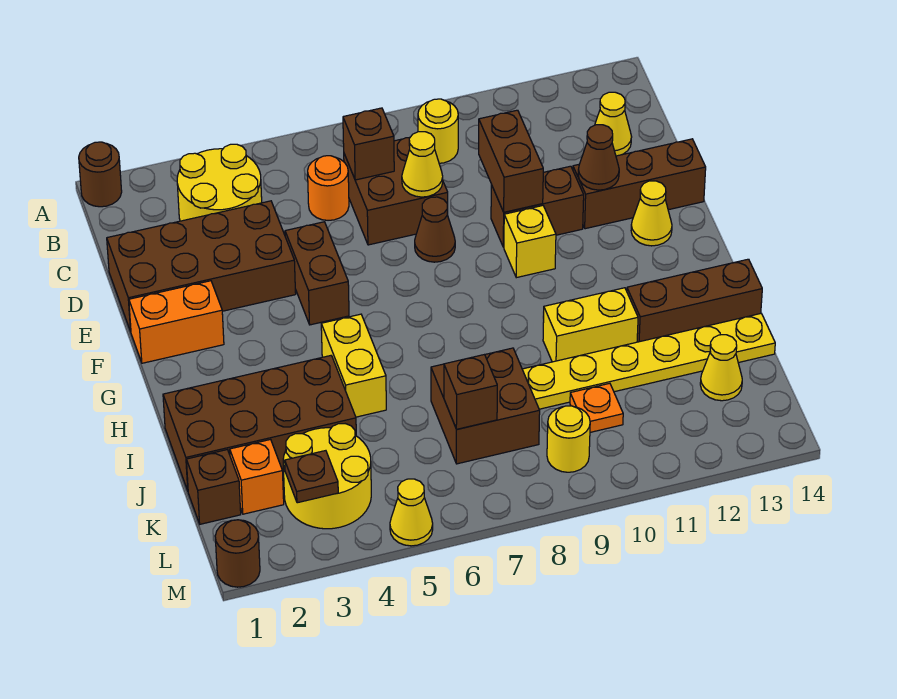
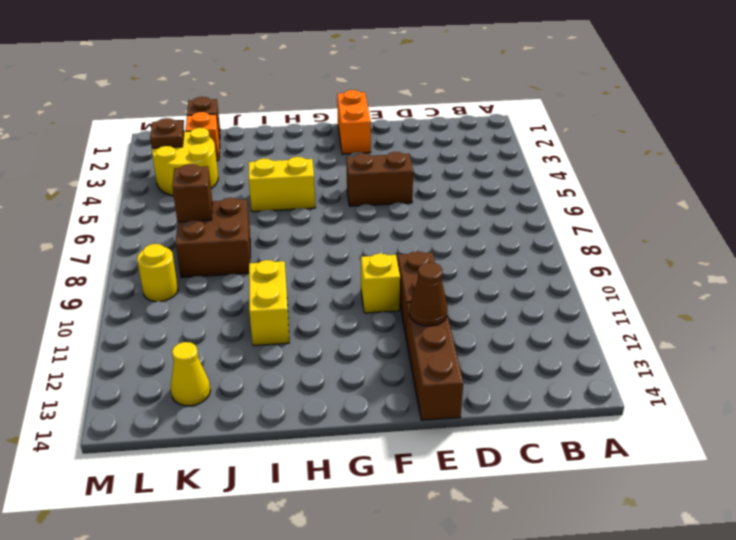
none -> brown round brick A1 level 1
none -> yellow round brick B3:C4 level 1
none -> yellow round brick B9 level 1
none -> orange round brick C6 level 1

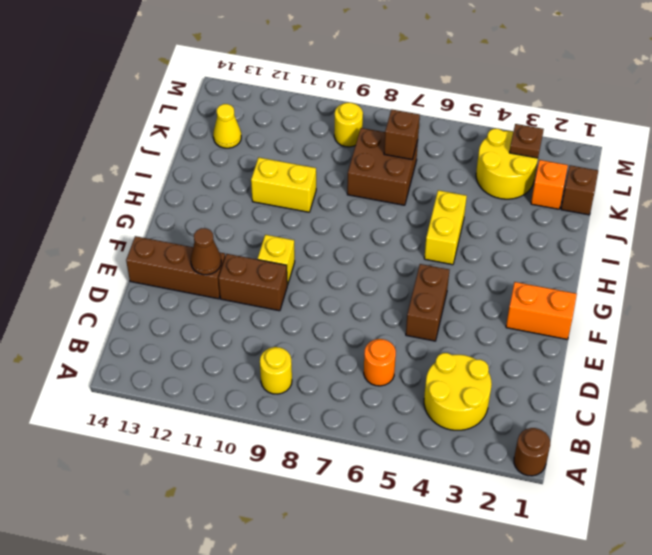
none -> brown brick C7:D8 level 1
none -> yellow cone C13 level 1
none -> brown brick D1:E4 level 1
none -> brown cone E8 level 1

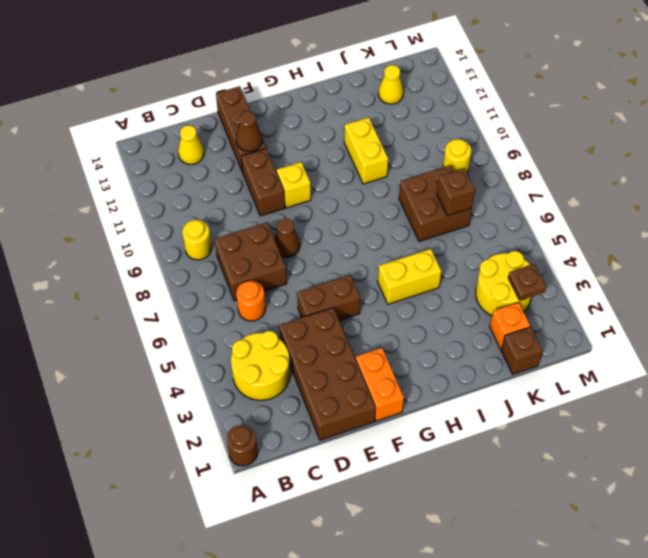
none -> yellow cone F13 level 1
none -> brown brick I1:J4 level 1
none -> brown brick I12:I14 level 1
none -> yellow plate J9:J14 level 1

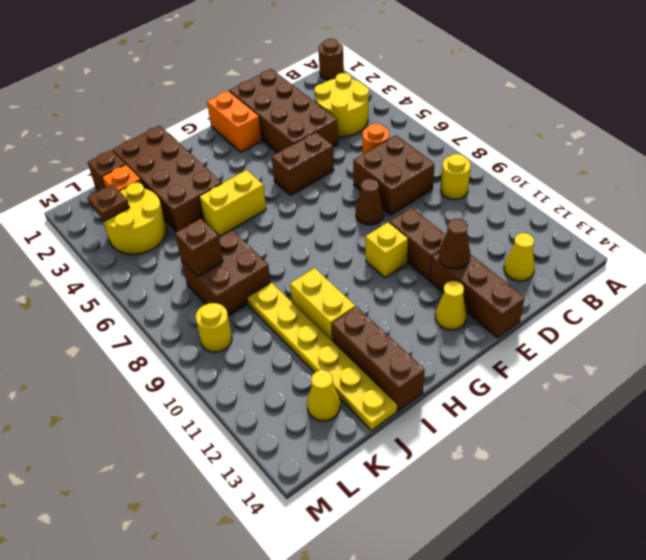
none -> orange plate K10 level 1
none -> brown round brick M1 level 1
none -> yellow cone M5 level 1
none -> brown brick C7 level 2

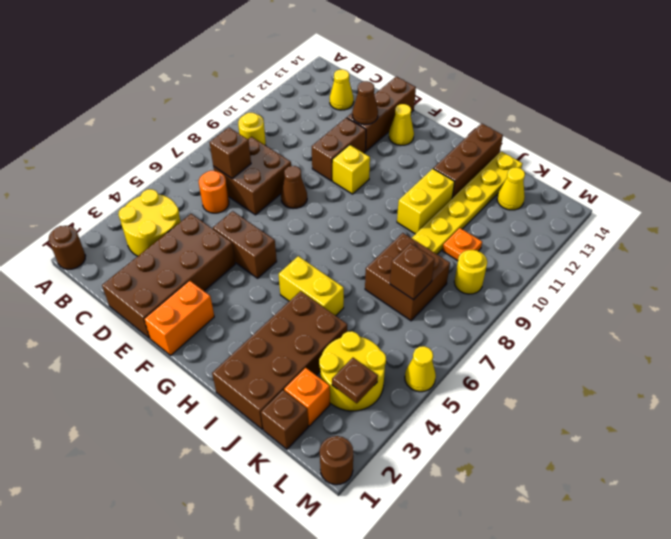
none -> yellow cone D8 level 2
none -> brown brick D10:E10 level 2

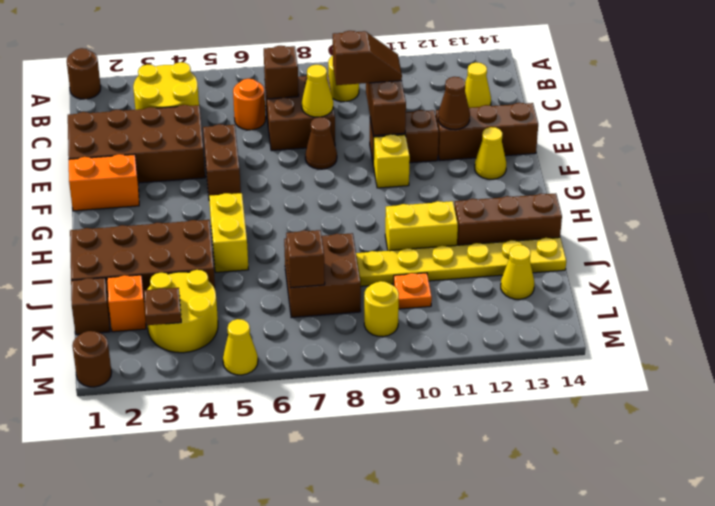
brown slope D9:D10 level 3 top 9 -> none

